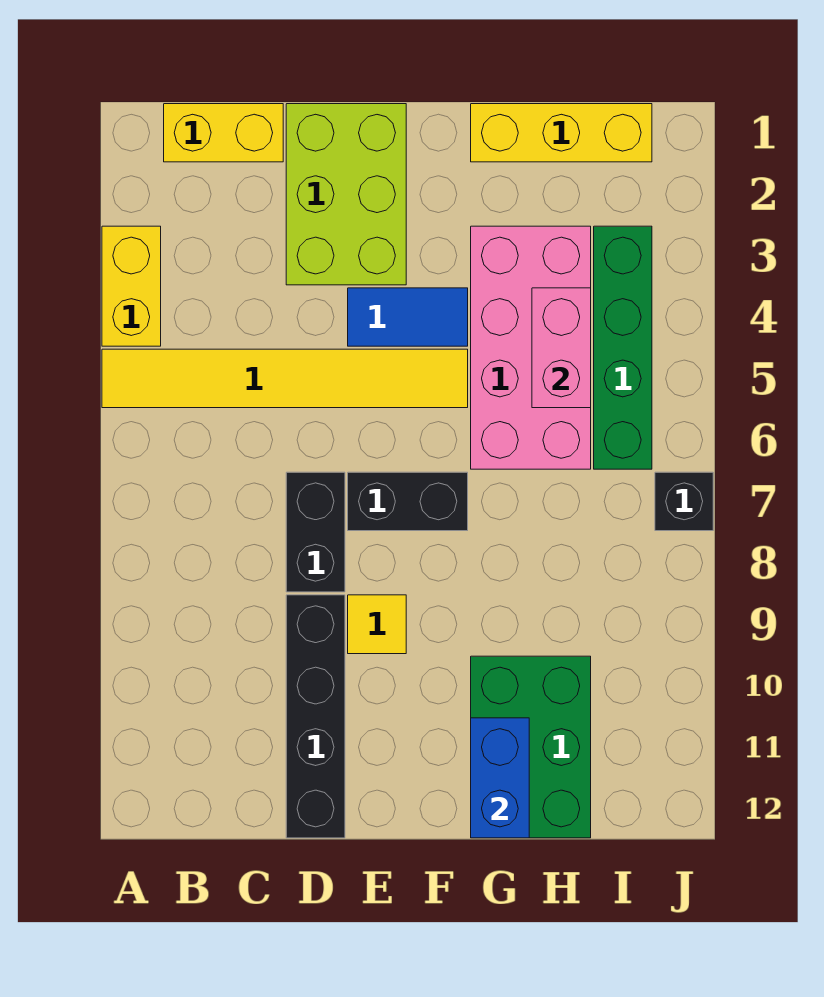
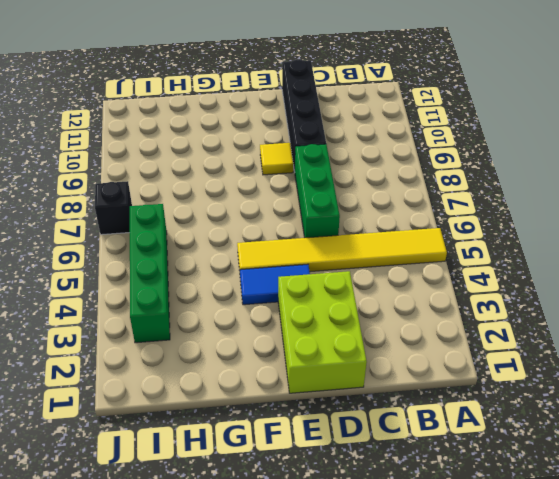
green brick D6:D8 level 1 -> black brick D7:D8 level 1
none -> yellow brick A3:A4 level 1
none -> yellow brick B1:C1 level 1
none -> black brick E7:F7 level 1

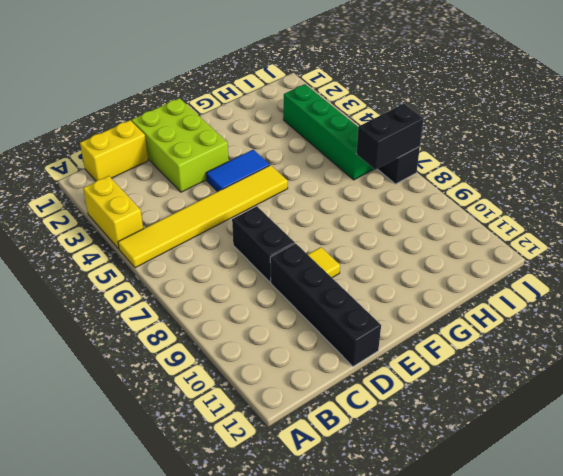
black brick I7:J7 level 2 -> black brick E7:F7 level 1
none -> yellow brick G1:I1 level 1
none -> pink brick G3:H6 level 1
none -> green brick G10:H12 level 1

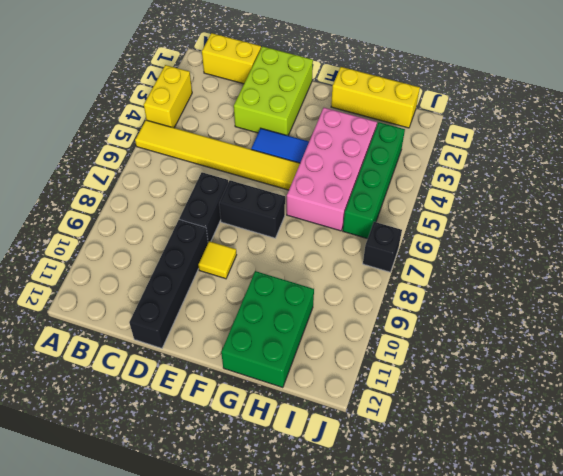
none -> blue brick G11:G12 level 2
none -> pink brick H4:H5 level 2

